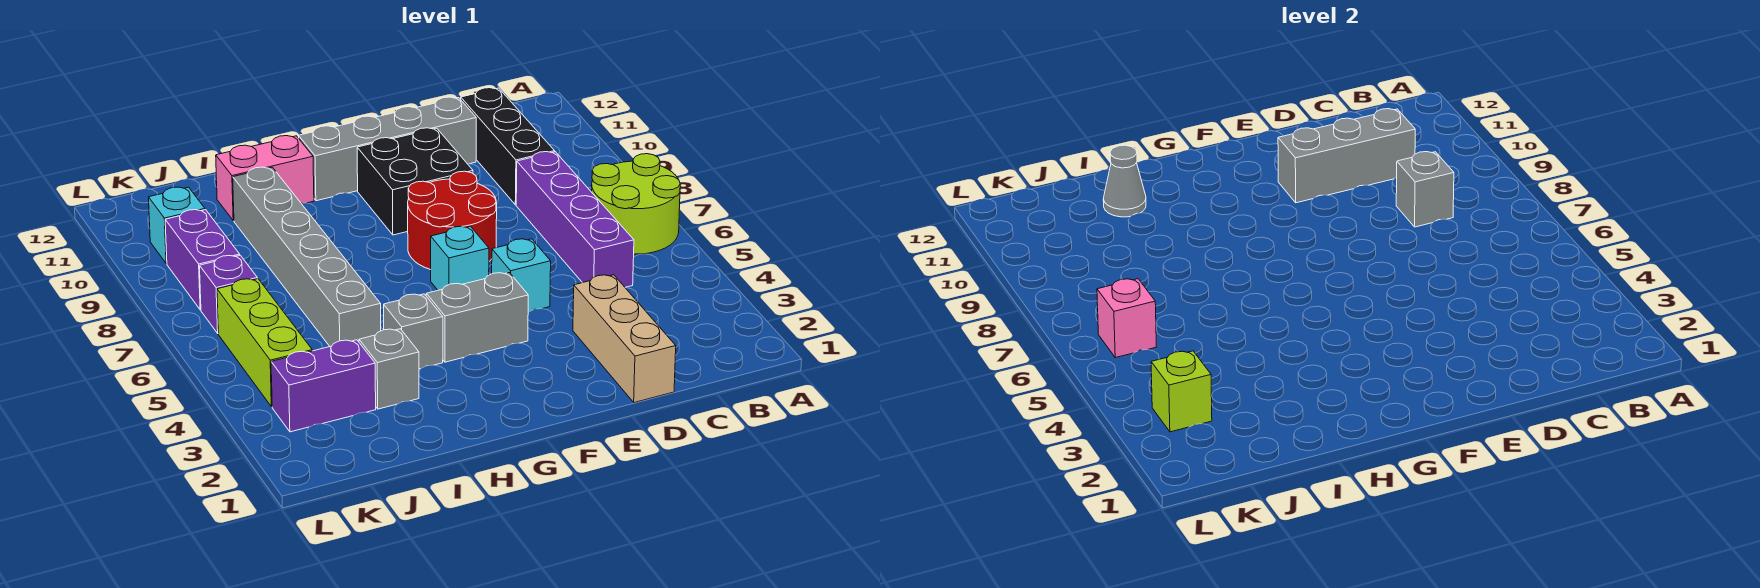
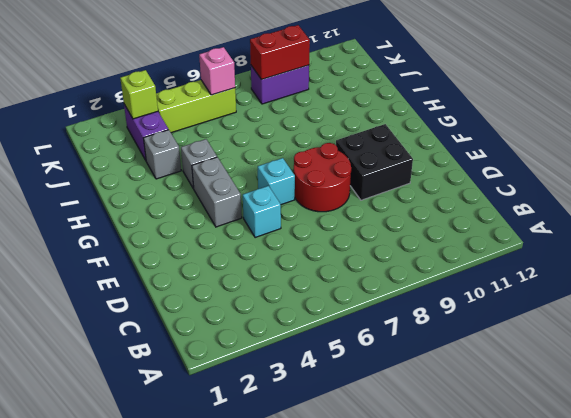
red brick K8:K9 level 2 -> none
none -> lime round brick A6:B7 level 1
none -> purple brick C5:C8 level 1
none -> black brick C9:C11 level 1

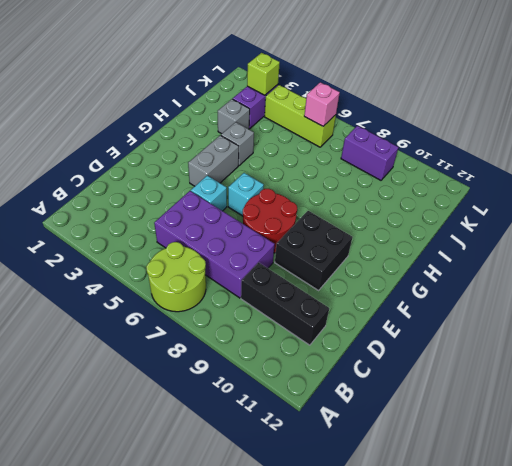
purple brick C5:D8 level 1 -> purple brick C5:C8 level 1
none -> tan brick D1:D3 level 1
none -> grey brick D11:G11 level 1
none -> pink brick H11:I11 level 1

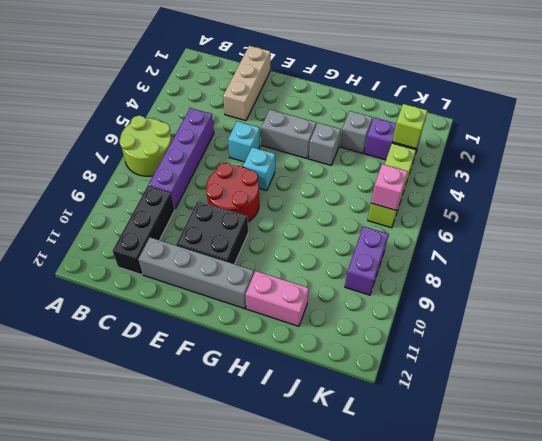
none -> grey brick I5:I10 level 1
none -> purple brick K7 level 1
none -> cyan brick K10 level 1

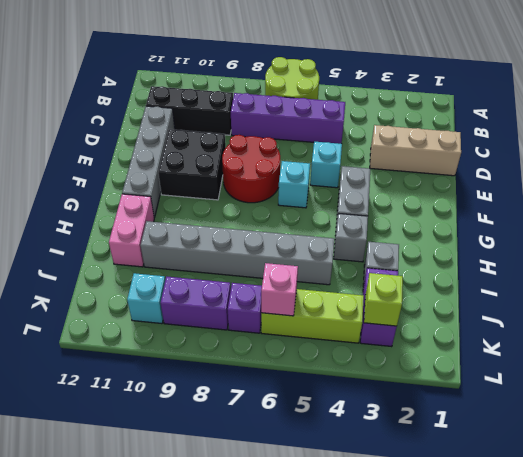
none -> grey brick C8 level 2
none -> grey brick C10:E10 level 2
none -> grey cone I11 level 2

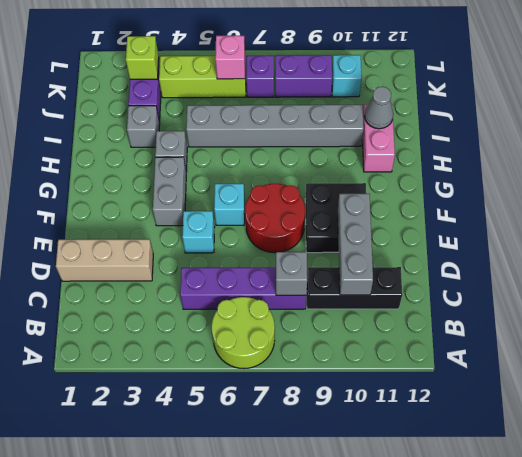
none -> grey brick D11:G11 level 1

